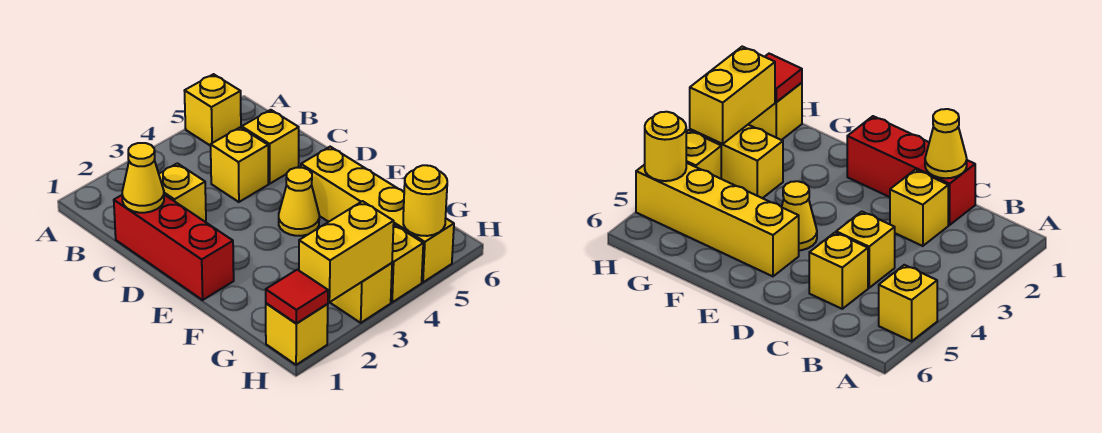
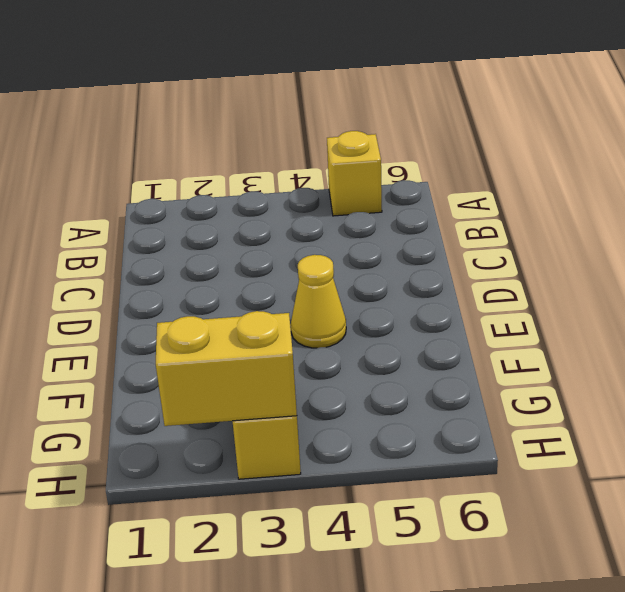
none -> red brick C1:E1 level 1
none -> yellow brick C2 level 1
none -> yellow brick C4 level 1

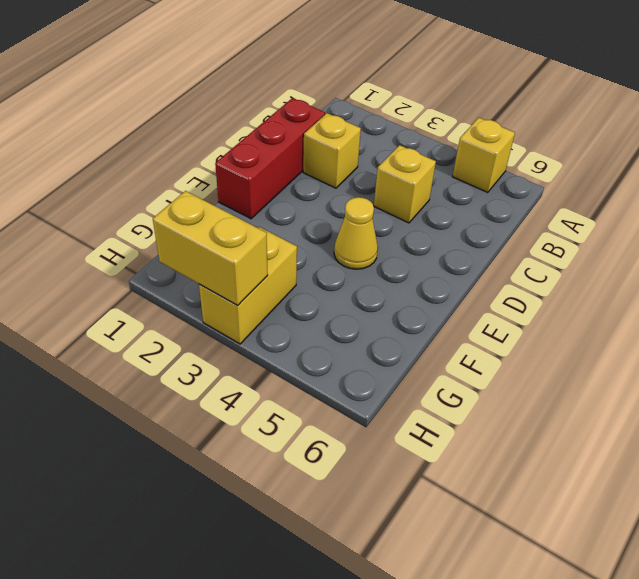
none -> yellow brick C5 level 1
none -> yellow brick E5:H5 level 1
none -> yellow brick H1 level 1

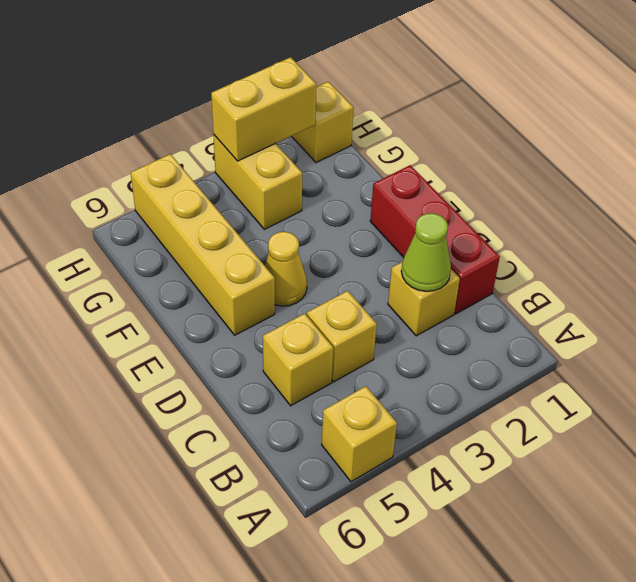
lime cone C2 level 2 -> none
none -> yellow brick H4 level 1
none -> yellow cone C1 level 2
none -> red tile H1 level 2

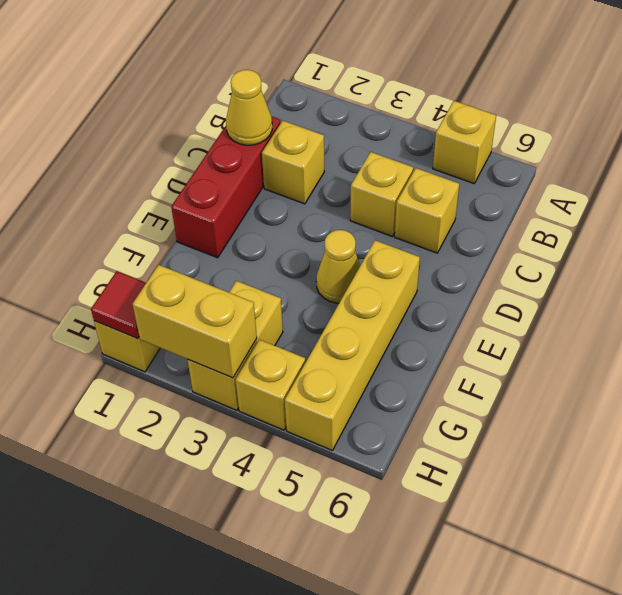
none -> yellow round brick H5 level 2

